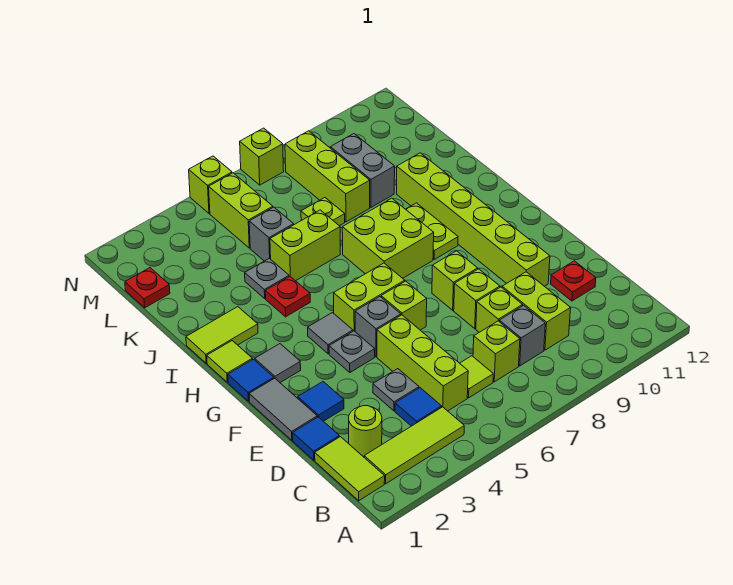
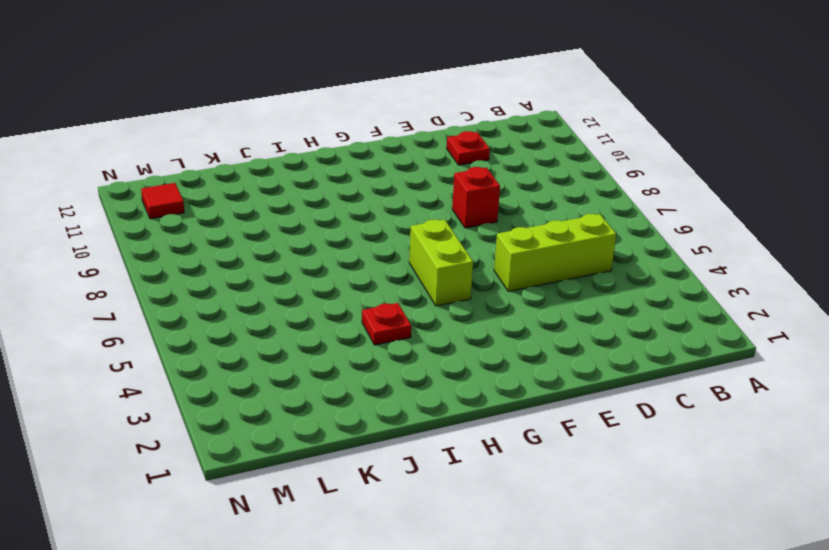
red brick E8 level 1 -> lime brick E8 level 1
red tile M11 level 1 -> none
none -> lime tile B1:C1 level 1
none -> lime tile B2:B4 level 1
none -> lime round brick C2 level 1
none -> blue tile C4 level 1

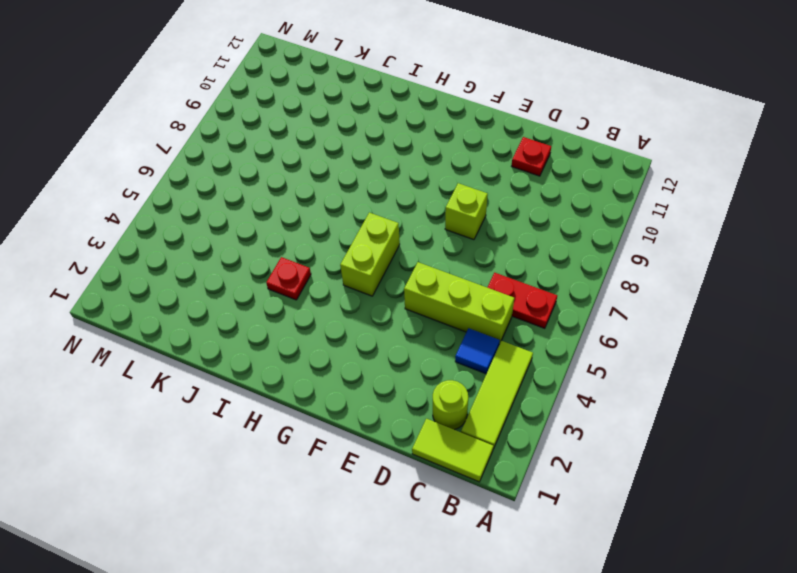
red plate B6:C6 level 1 -> lime tile C6 level 1
none -> lime brick C7 level 1
none -> grey brick C8 level 1
none -> lime brick C9:D9 level 1
none -> blue tile D1 level 1

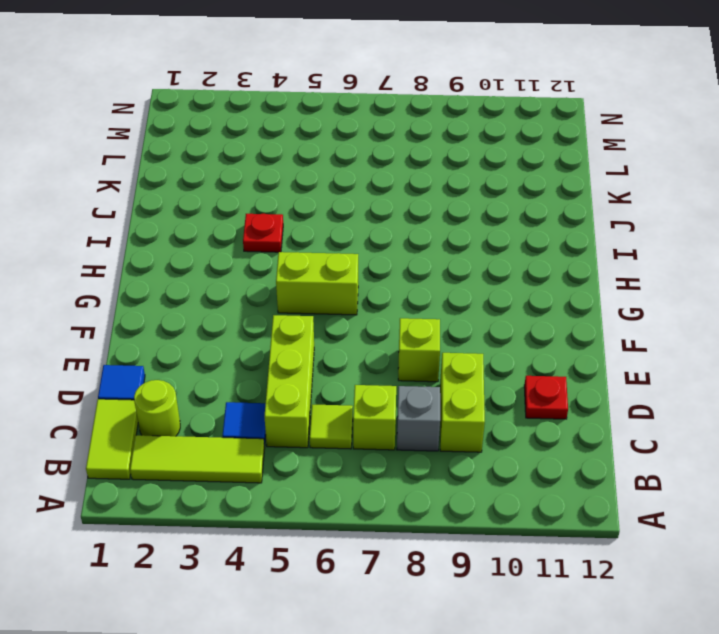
none -> grey plate D4 level 1
none -> lime brick D8 level 1
none -> grey tile E1:F1 level 1
none -> blue tile E2 level 1

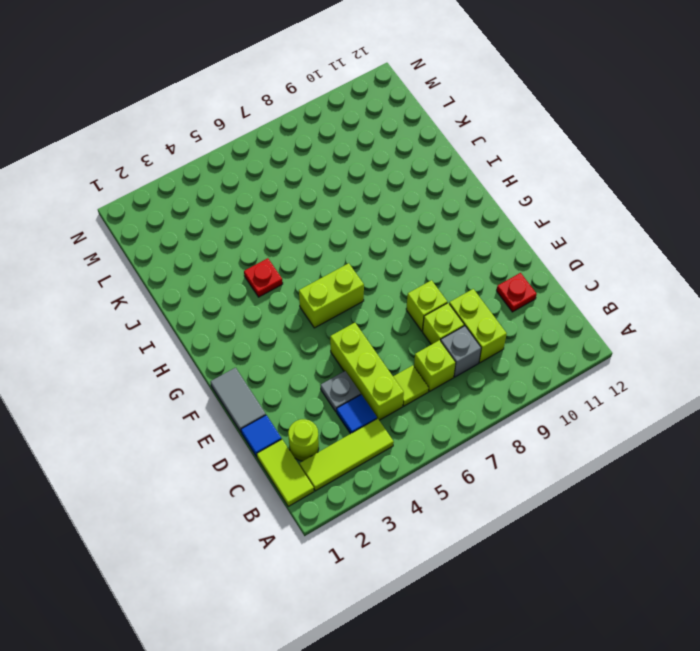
none -> blue tile E2 level 1
none -> lime brick E10:J10 level 1
none -> grey plate F4 level 1
none -> grey brick F5 level 1

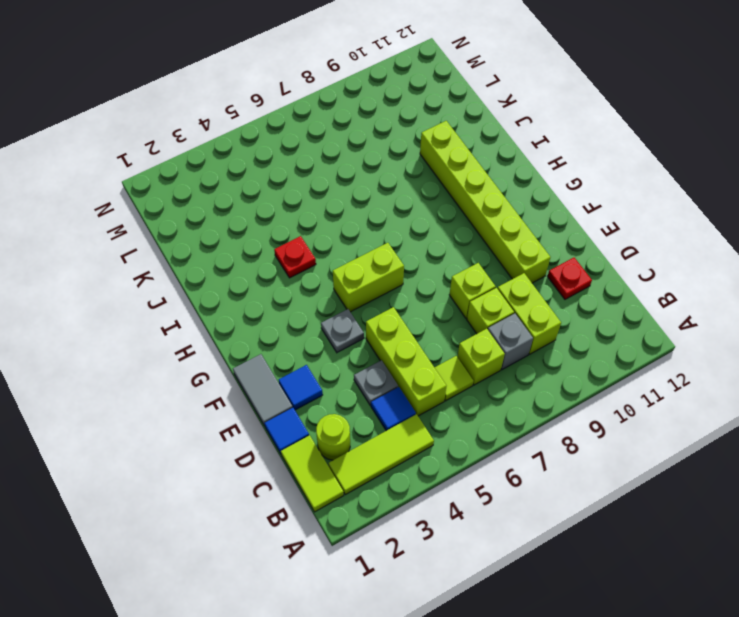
none -> grey brick F5 level 1
none -> lime brick F6 level 1
none -> lime brick F8 level 1
none -> blue tile G1 level 1

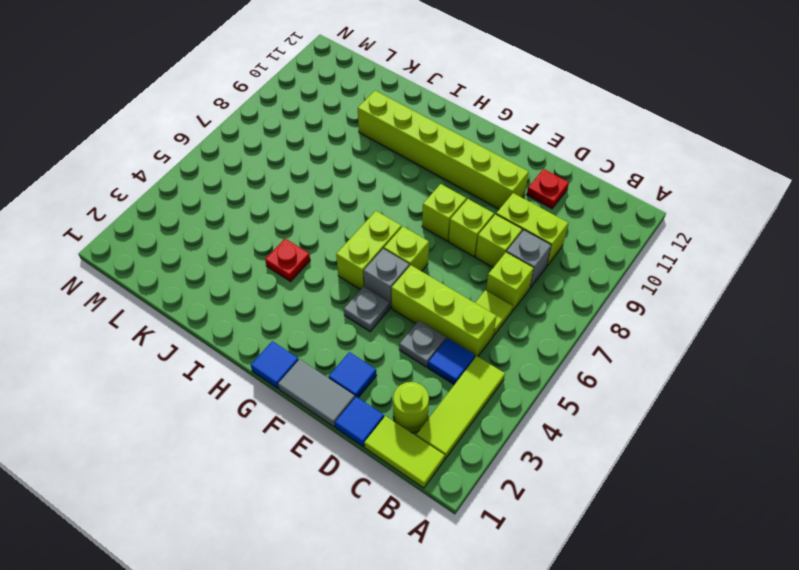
none -> grey tile G2 level 1
none -> grey tile G4 level 1
none -> lime tile H1 level 1
none -> lime brick H7:I8 level 1

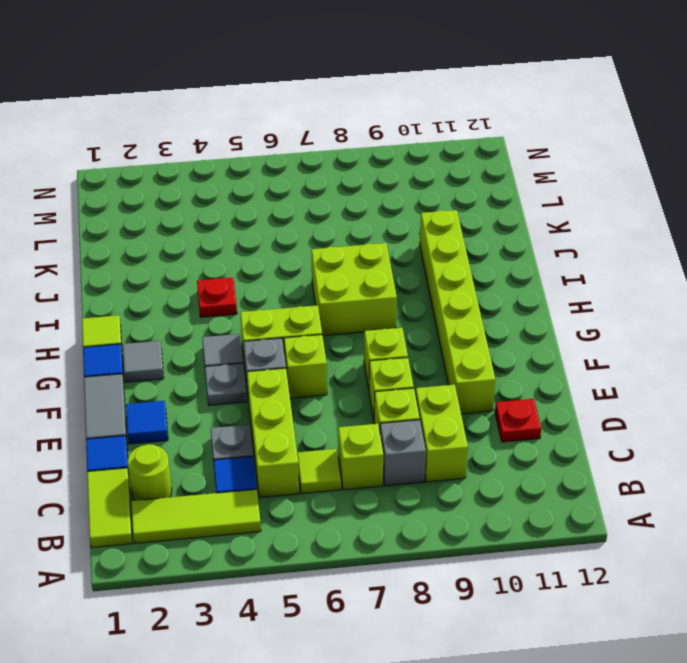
none -> lime plate H9:I9 level 1
none -> lime tile I1:I2 level 1
none -> grey plate J4 level 1
none -> lime brick J5:J6 level 1

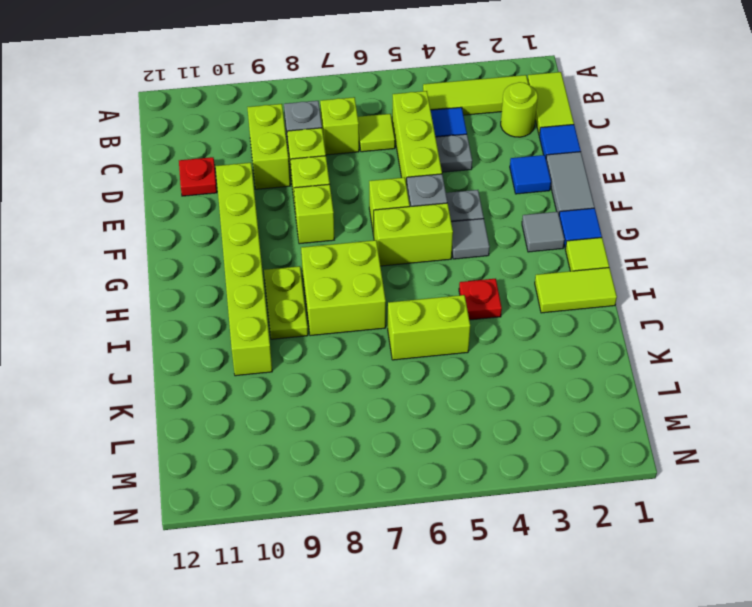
none -> grey plate J4 level 1
none -> grey brick K5 level 1
none -> lime plate K7 level 1
none -> lime brick K8:M8 level 1

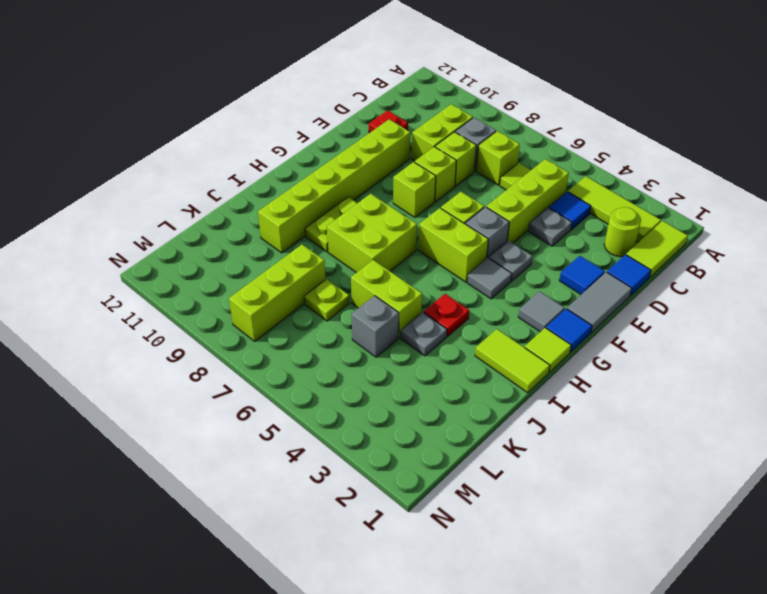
none -> grey brick K9:L9 level 1
none -> red plate L1 level 1
none -> lime brick L5:M5 level 1
none -> lime brick N5 level 1

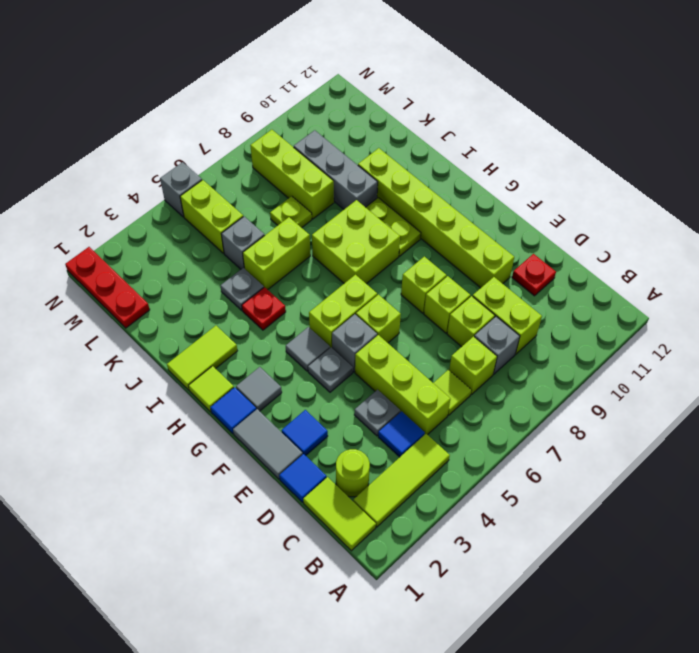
grey brick J9:L9 level 1 -> grey brick K9:L9 level 1
red plate L1:N1 level 1 -> red plate L1 level 1
grey brick N5 level 1 -> lime brick N5 level 1
none -> lime brick N7 level 1

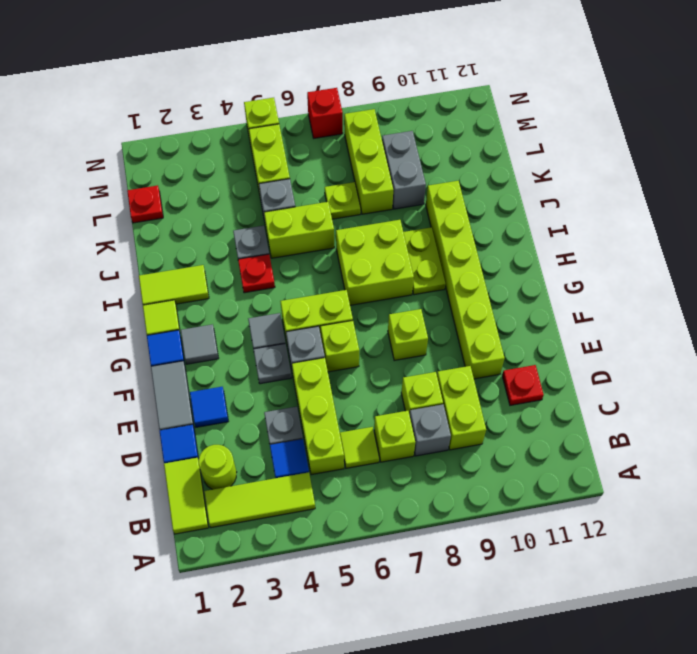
red brick N7 level 1 -> lime brick N7 level 1
none -> lime brick E8 level 1

